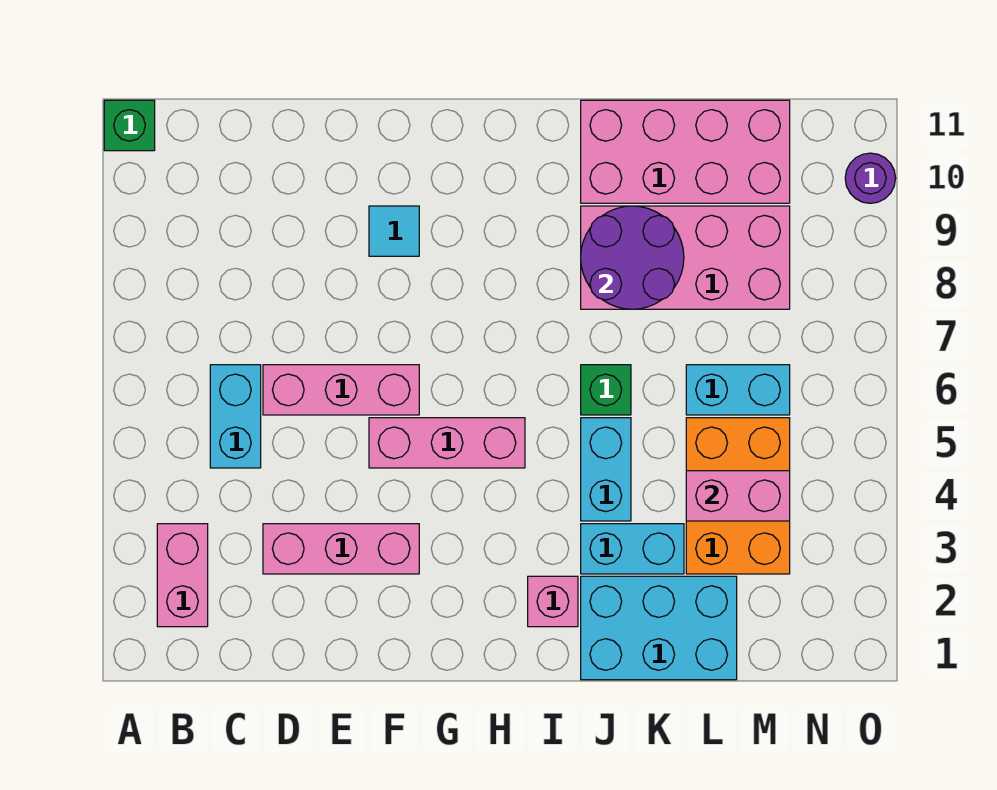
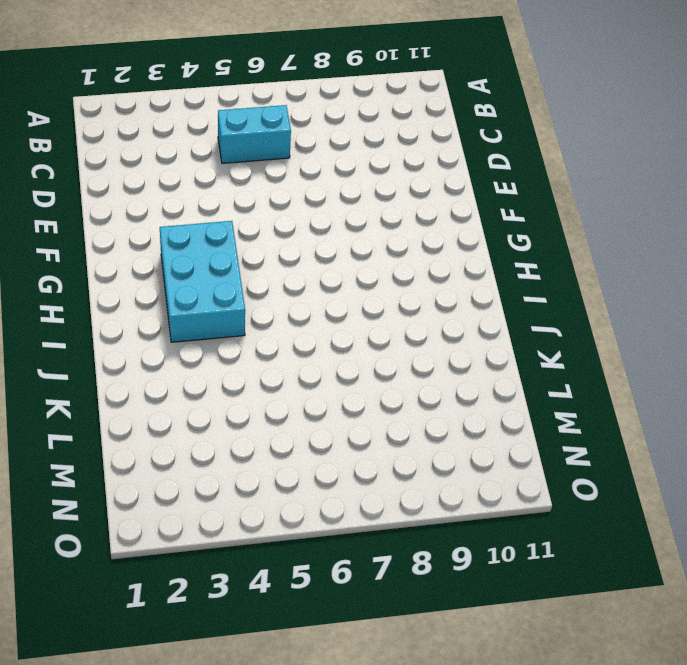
cyan brick G3:I4 level 1 -> cyan brick J1:L2 level 1
none -> green brick A11 level 1
none -> pink brick B2:B3 level 1
none -> pink brick D3:F3 level 1

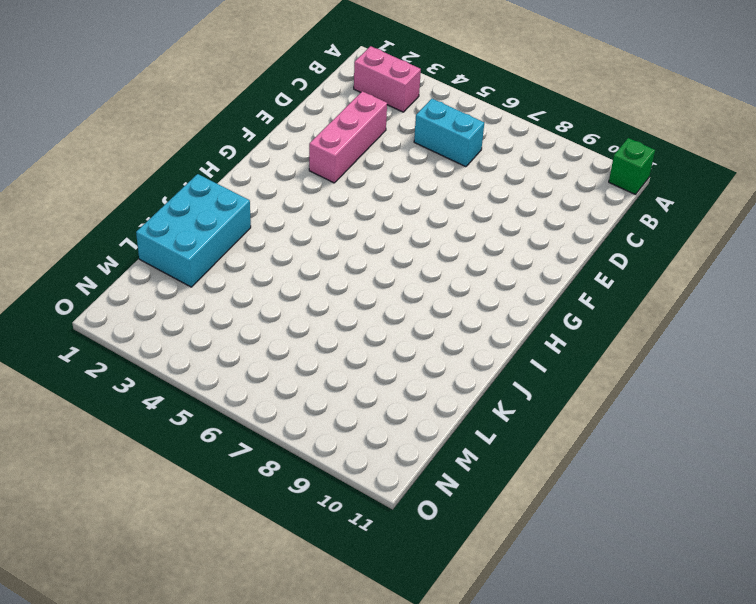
none -> pink brick D6:F6 level 1
none -> pink brick F5:H5 level 1
none -> cyan tile F9 level 1

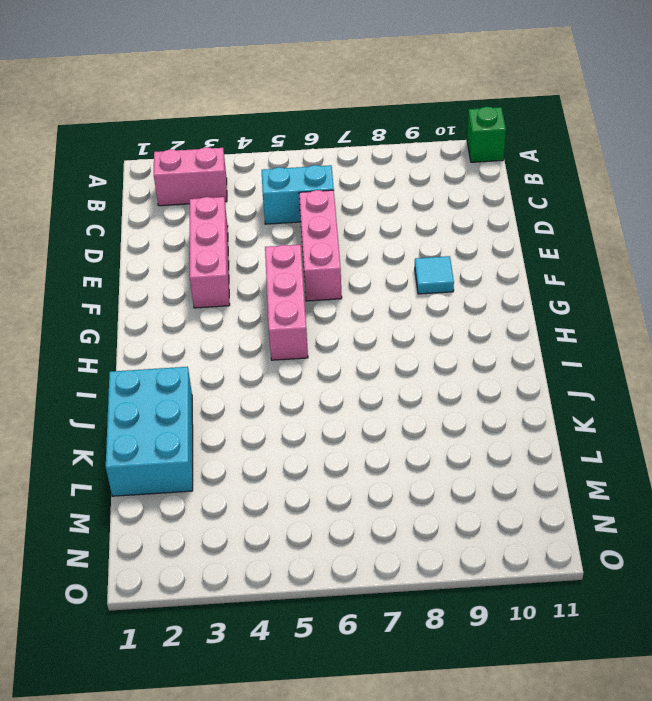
none -> pink brick I2 level 1
none -> cyan brick J3:K3 level 1
none -> cyan brick J4:J5 level 1

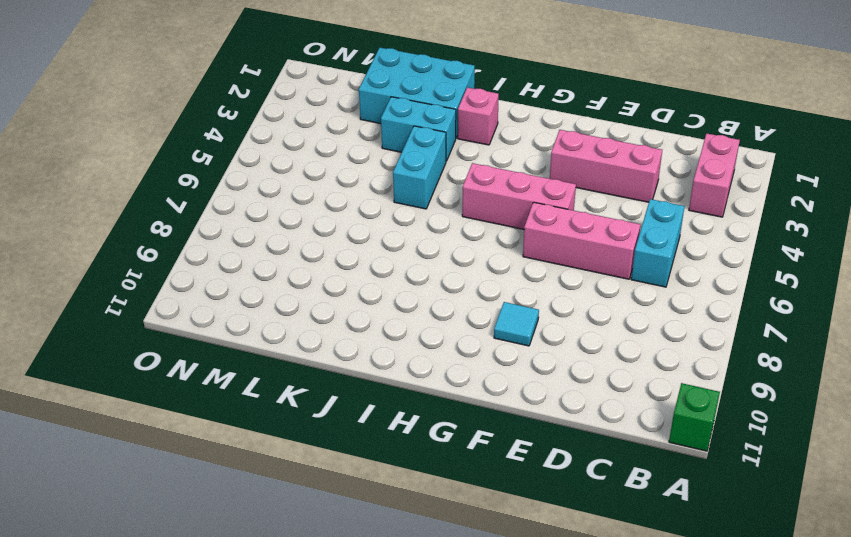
none -> green brick J6 level 1
none -> pink brick J8:M9 level 1
none -> pink brick J10:M11 level 1

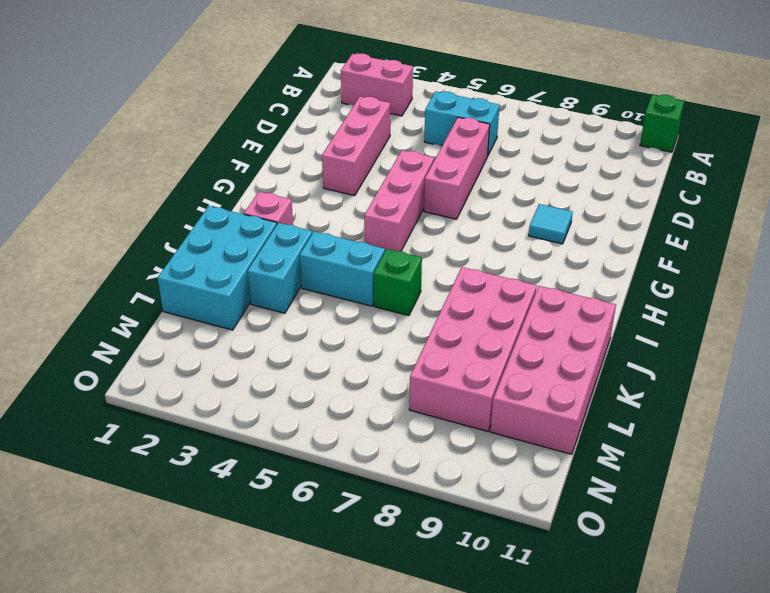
none -> orange brick L3:M5 level 1
none -> cyan brick L6:M6 level 1
none -> purple round brick O10 level 1

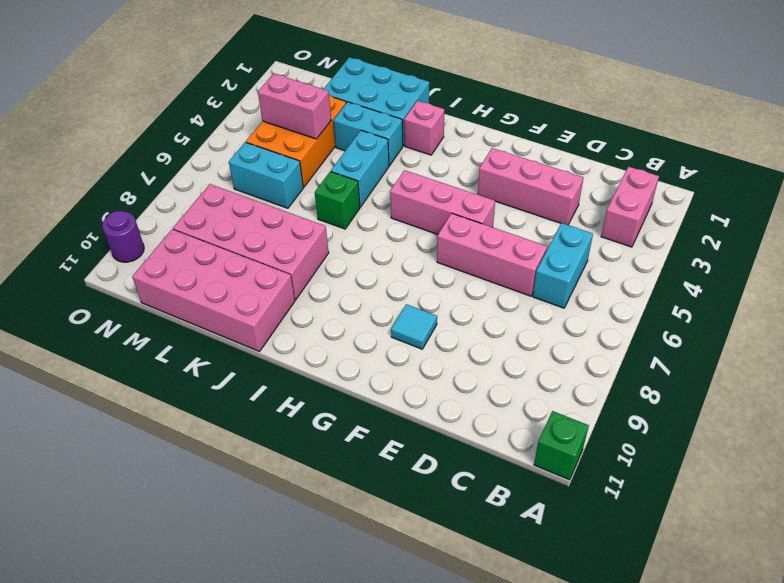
none -> purple round brick J8:K9 level 2

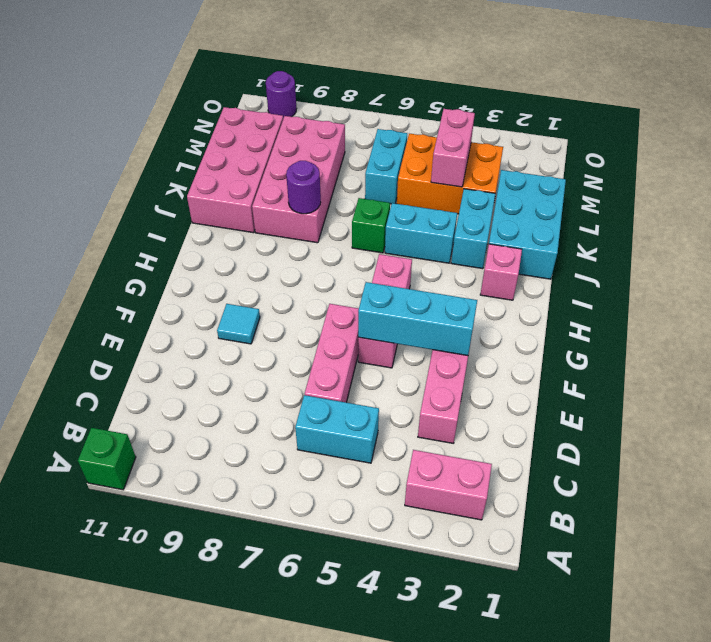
cyan brick F3:F5 level 2 -> none
purple round brick J8 level 2 -> purple round brick J8:K9 level 2

